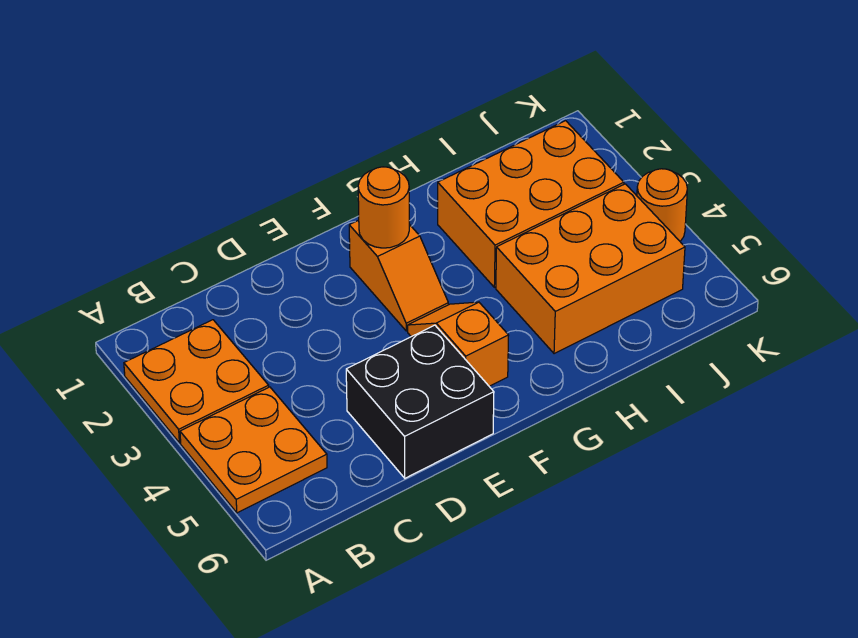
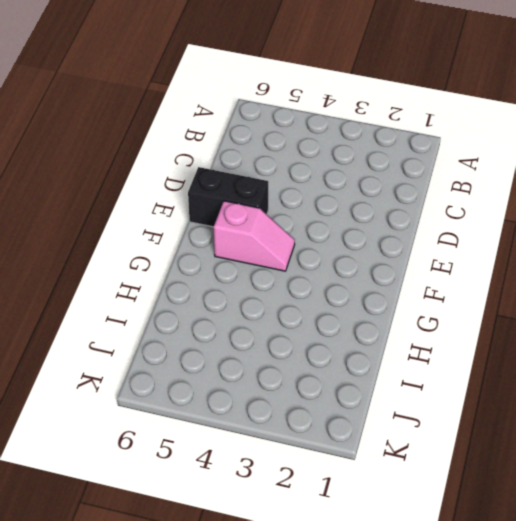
black brick E5:E6 level 1 -> black brick D5:E6 level 1
pink slope F4:F5 level 1 top 5 -> orange slope F4:F5 level 1 top 5
none -> orange plate A2:B3 level 1
none -> orange plate A4:B5 level 1

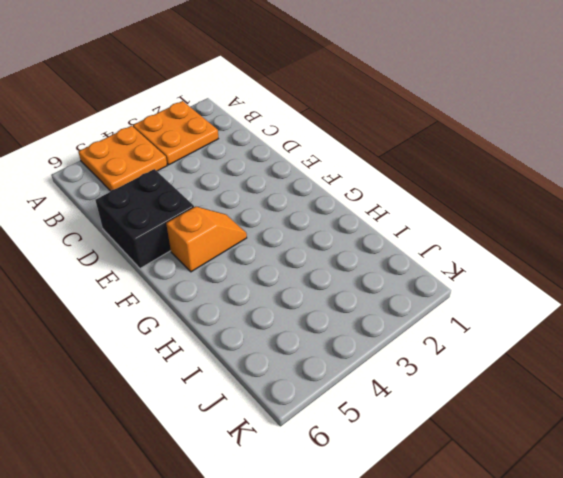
none -> orange slope F2:F3 level 1 top 2
none -> orange brick H2:J3 level 1

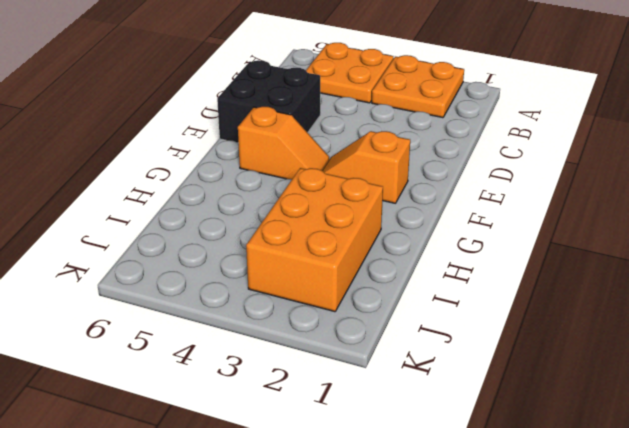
none -> orange brick H4:J5 level 1
none -> orange round brick K4 level 1

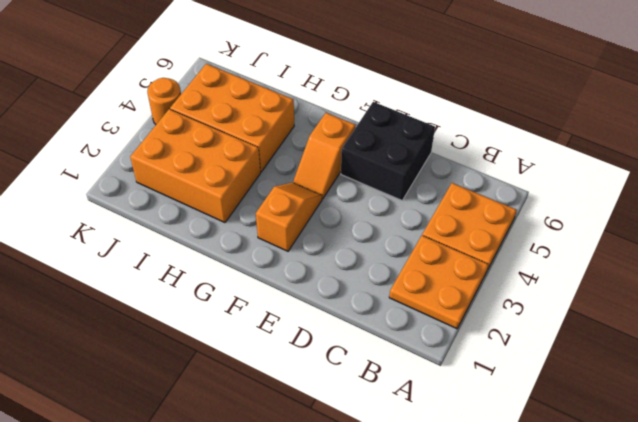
none -> orange round brick F2 level 2

